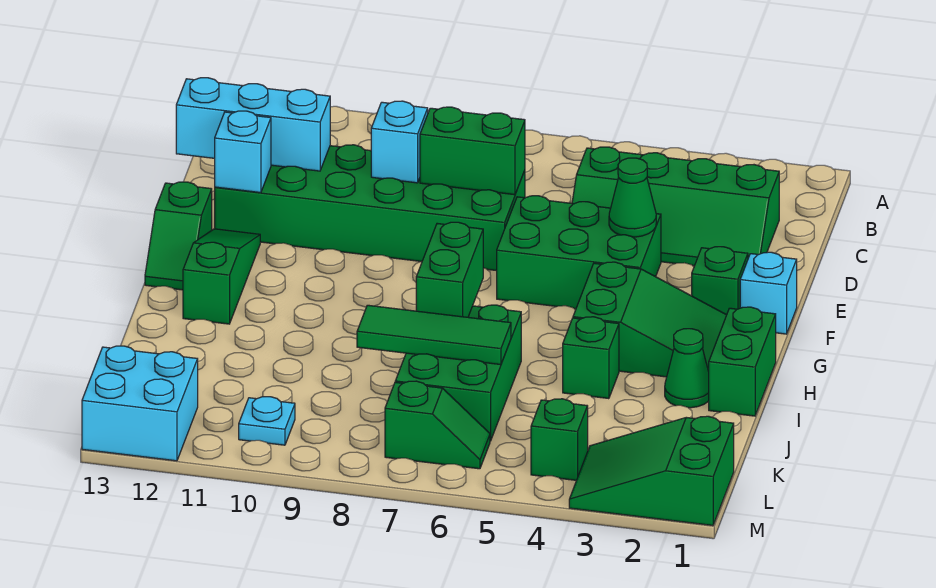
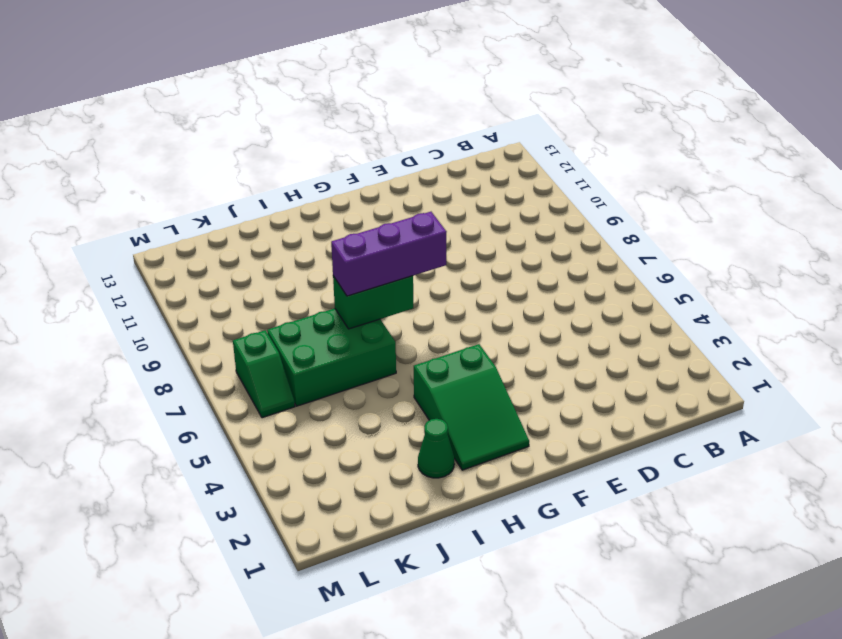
purple brick G7:I7 level 3 -> none
none -> green slope C2:D5 level 1 top C
none -> green brick D7:E12 level 1
none -> green brick E4:F6 level 1

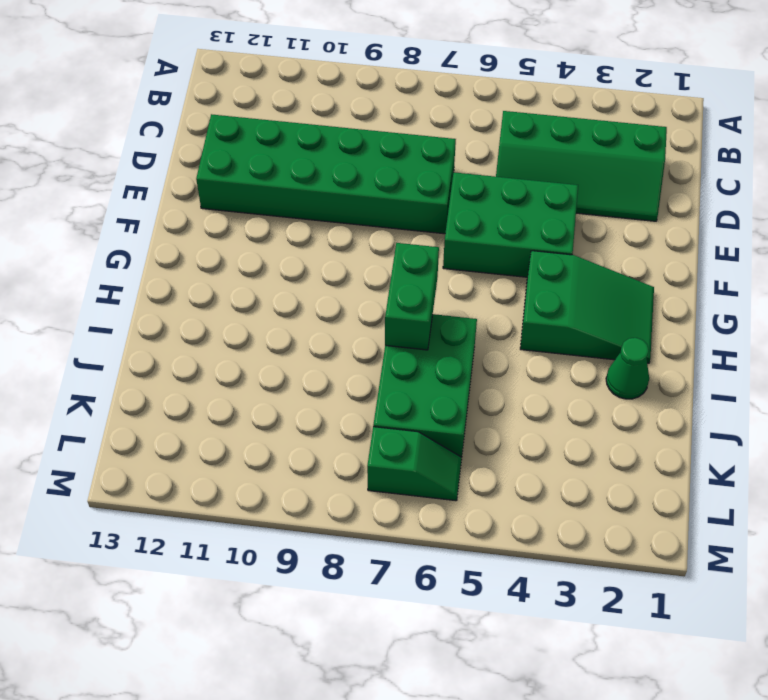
none -> cyan brick F1 level 1
none -> green brick F2 level 1
none -> green slope F12:H12 level 1 top H

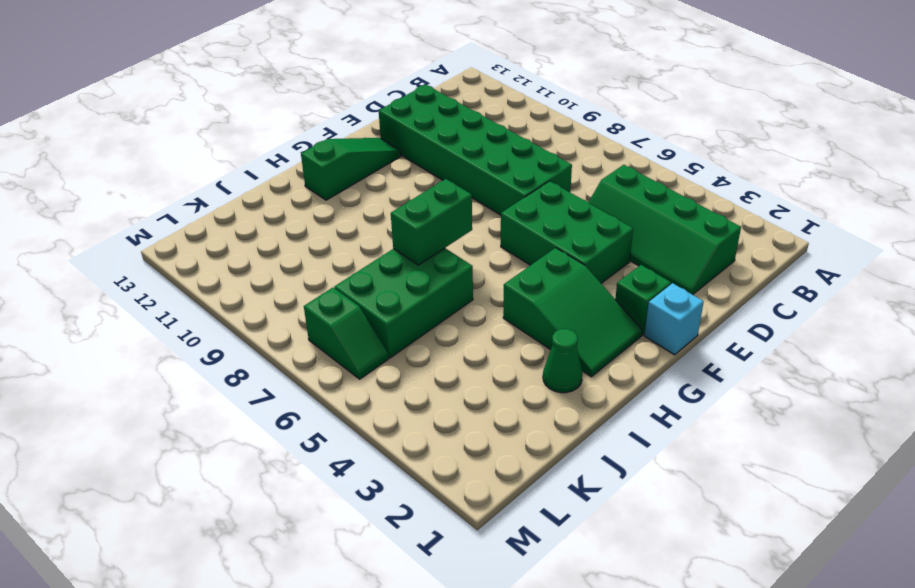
none -> green slope F13:G13 level 1 top F
none -> green brick H1:I1 level 1
none -> green brick I4 level 1

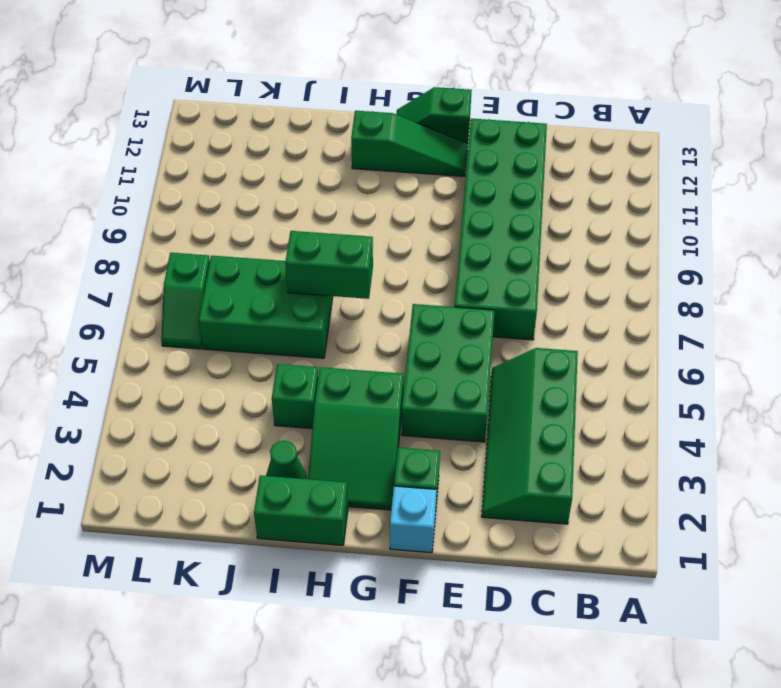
none -> green slope L1:M3 level 1 top 1
none -> green brick L4 level 1
none -> cyan plate L10 level 1

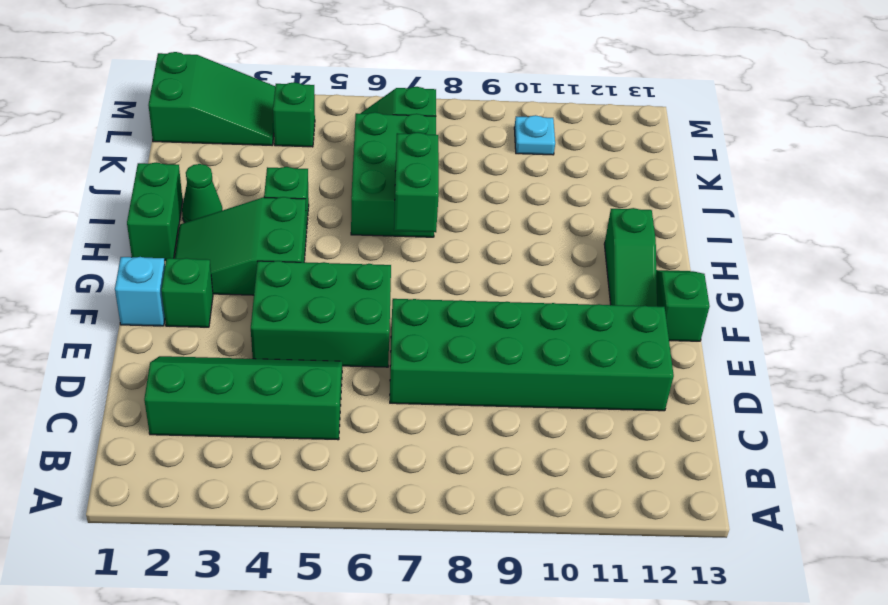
none -> cyan brick L12:M13 level 1
none -> green brick D7:D8 level 2
none -> cyan brick D9 level 2

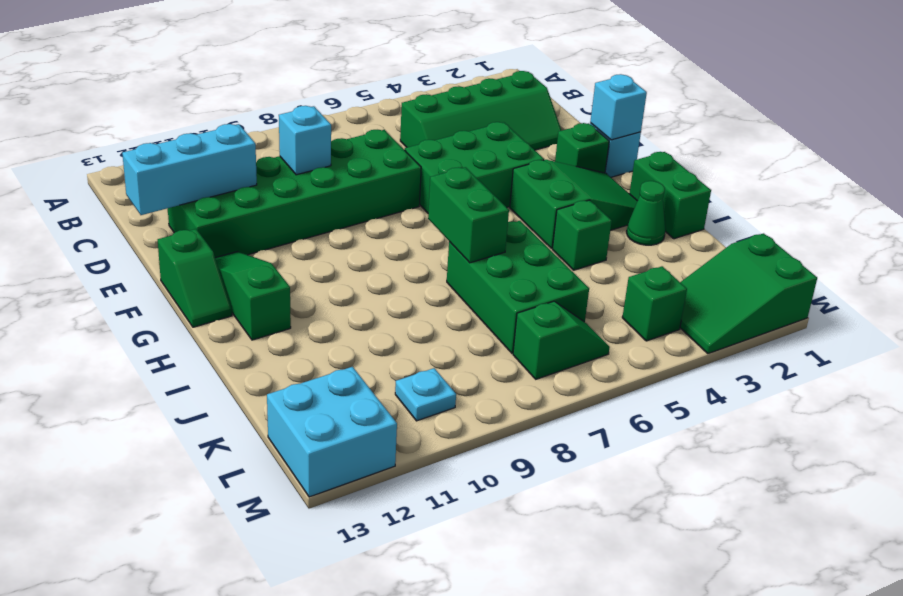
cyan brick F1 level 2 -> cyan brick E12 level 2
none -> green brick D7:D8 level 2
none -> green cone E4 level 2
none -> green tile J6:J8 level 2

